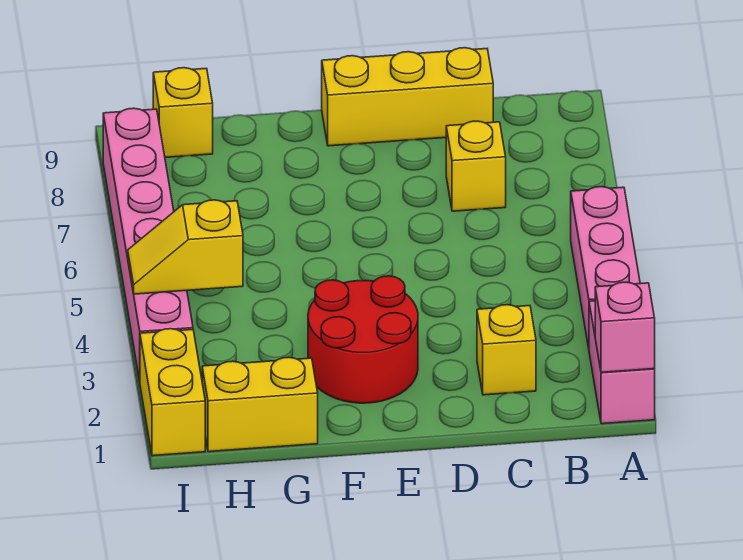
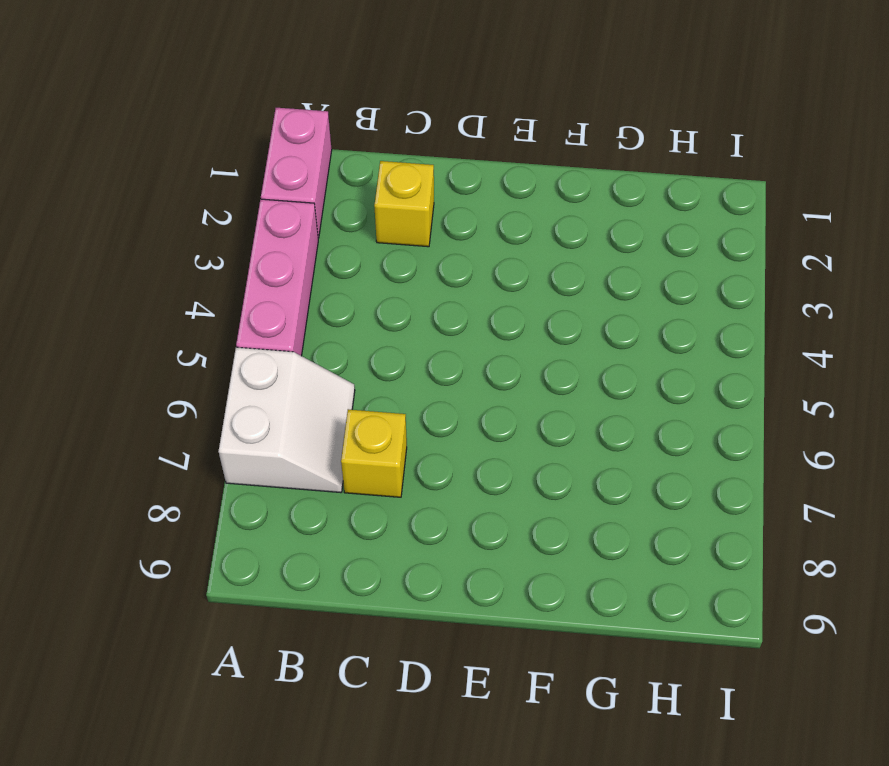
white slope A6:B7 level 1 top A -> none
none -> yellow brick C9:E9 level 1
none -> red round brick E2:F3 level 1
none -> yellow brick G1:H1 level 1

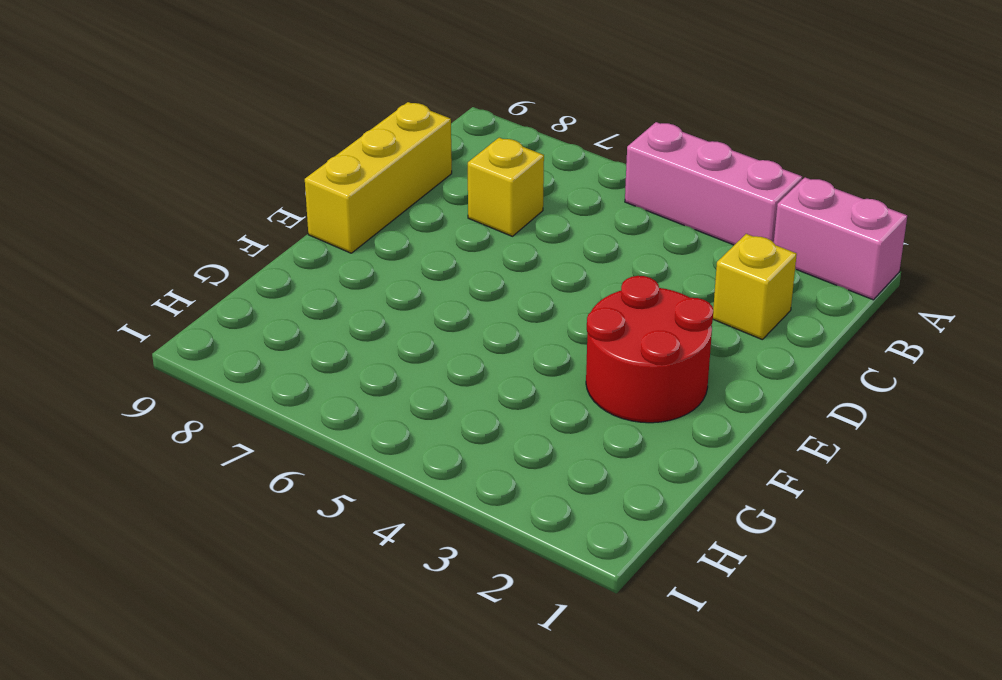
none -> yellow brick G1:H1 level 1
none -> yellow brick H9 level 1
none -> yellow brick I1:I2 level 1

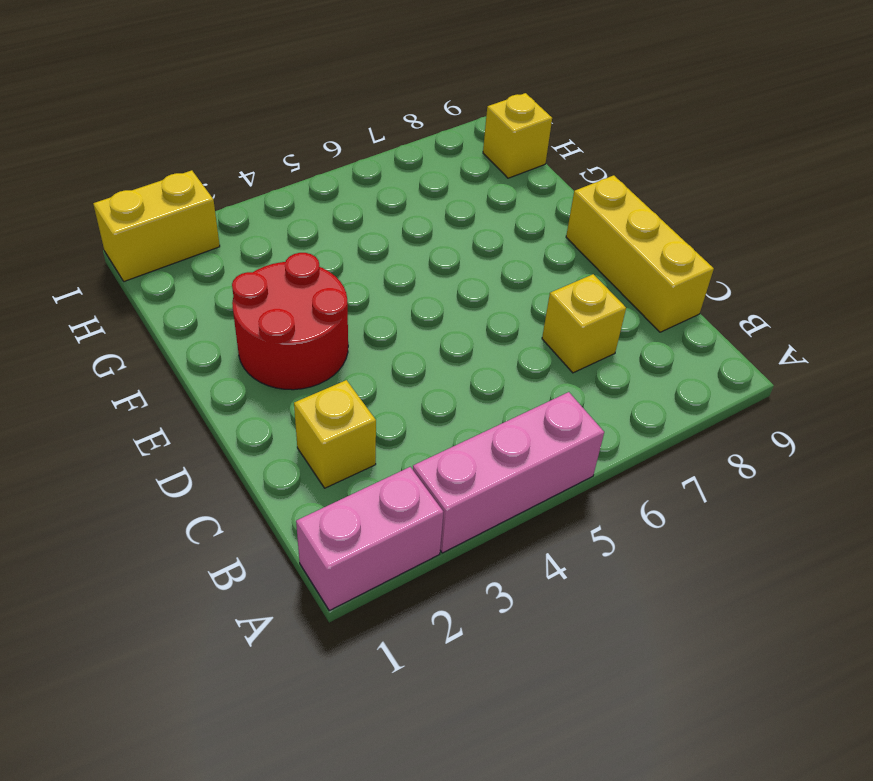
none -> yellow brick G1:H1 level 1
none -> pink brick I3:I8 level 1
none -> pink brick A1 level 2

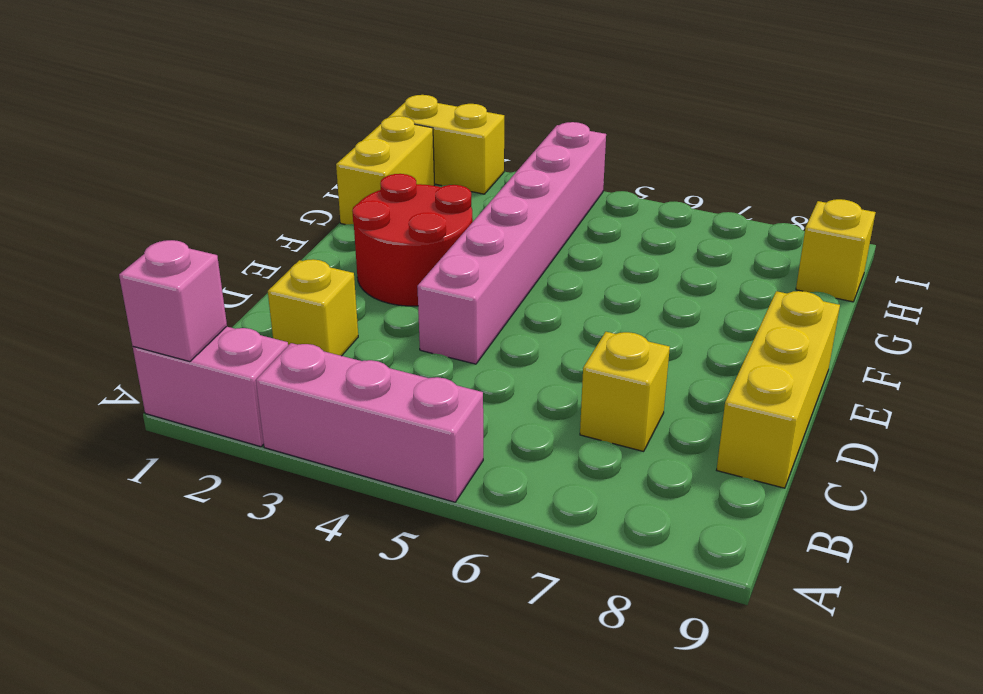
pink brick D4:I4 level 1 -> pink brick I3:I8 level 1
none -> yellow slope H4:I4 level 2 top H

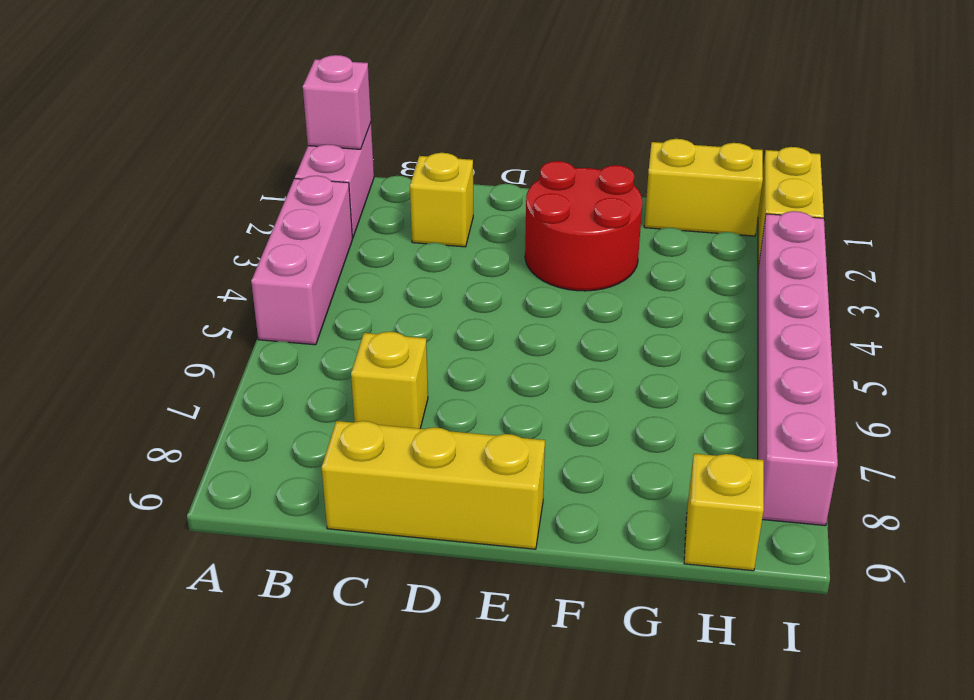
none -> yellow slope H4:I4 level 2 top H

